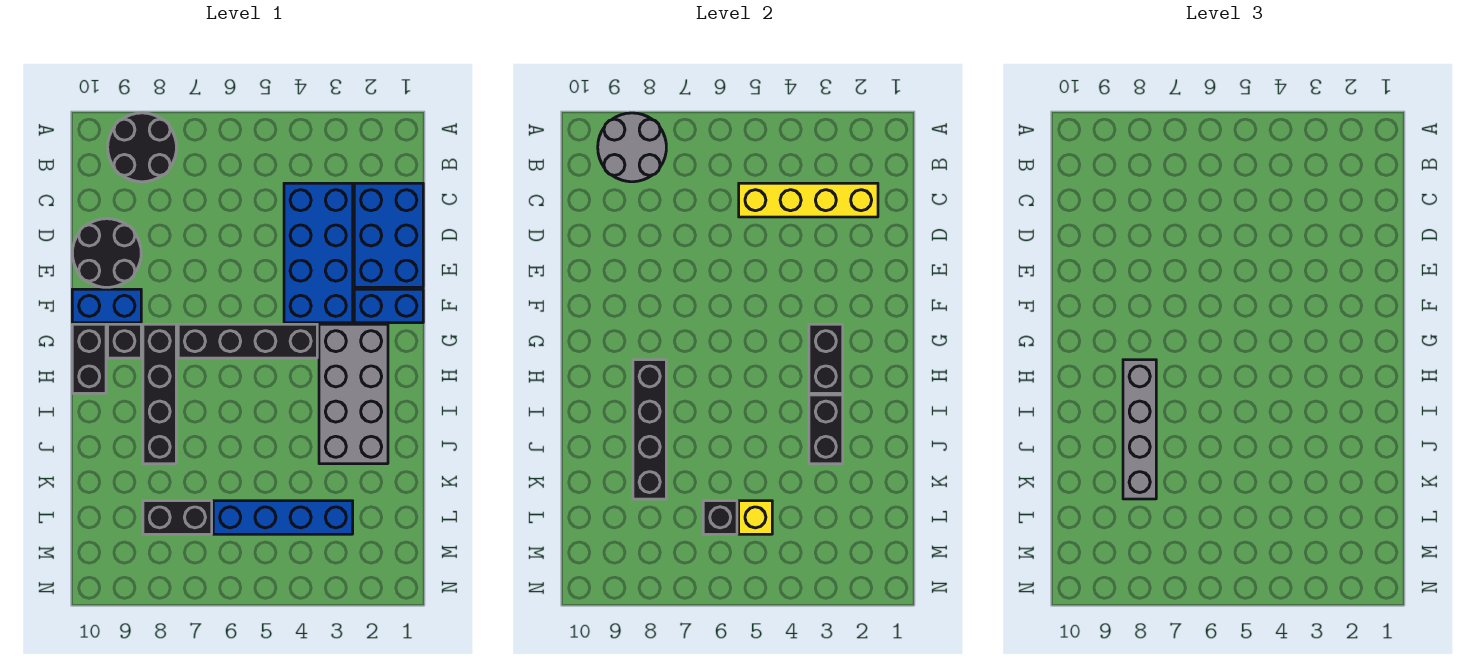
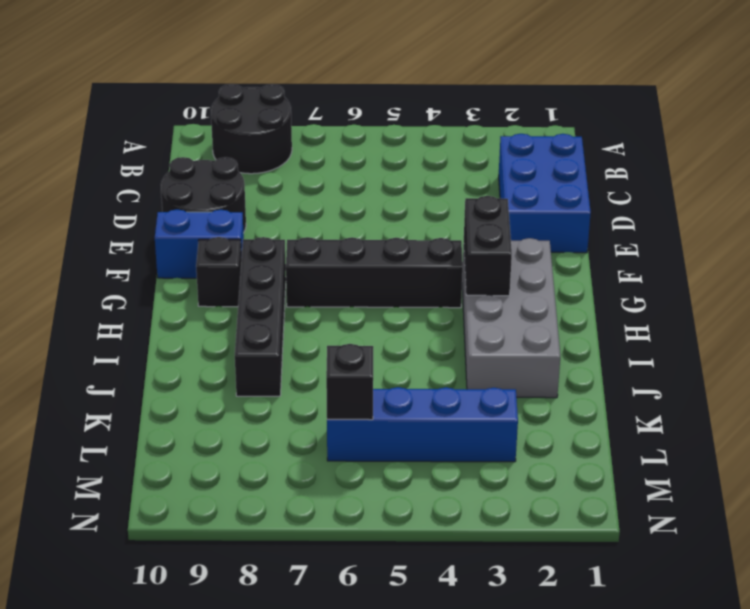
none -> blue brick C3:F4 level 1
none -> blue brick F1:F2 level 1
none -> black brick G10:H10 level 1

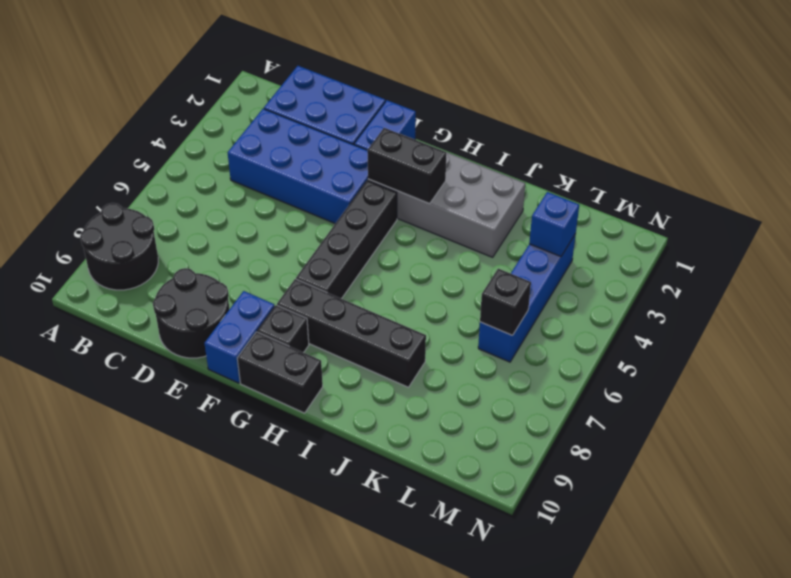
blue brick L3 level 2 -> none
none -> black brick L7:L8 level 1
none -> grey round brick A8:B9 level 2
none -> yellow brick C2:C5 level 2

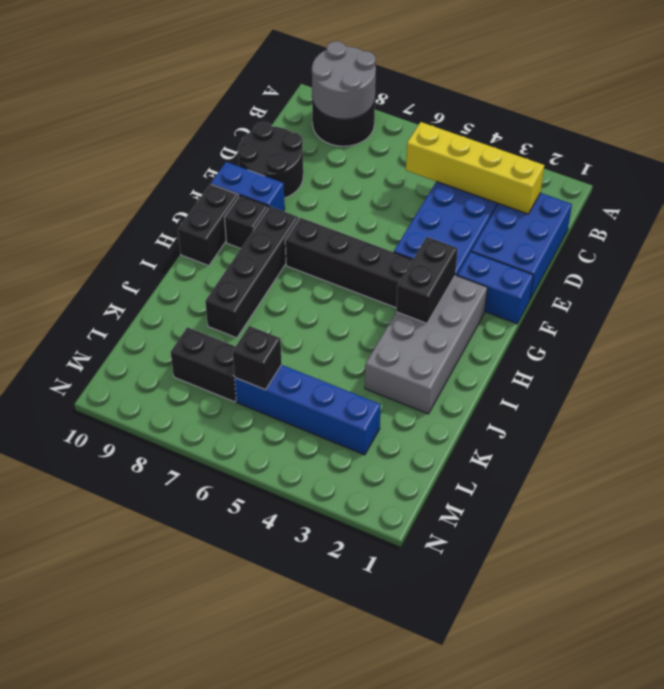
none -> black brick H8:K8 level 2
none -> black brick I3:J3 level 2
none -> yellow brick L5 level 2

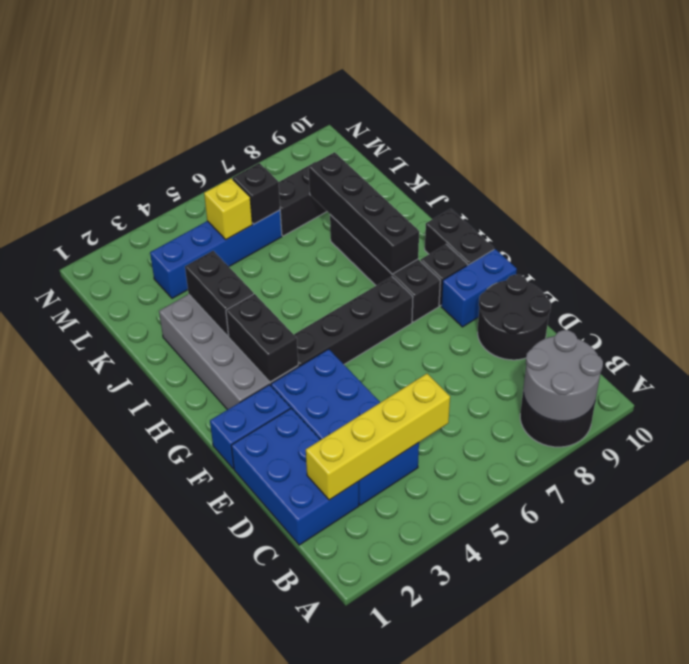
none -> grey brick H8:K8 level 3

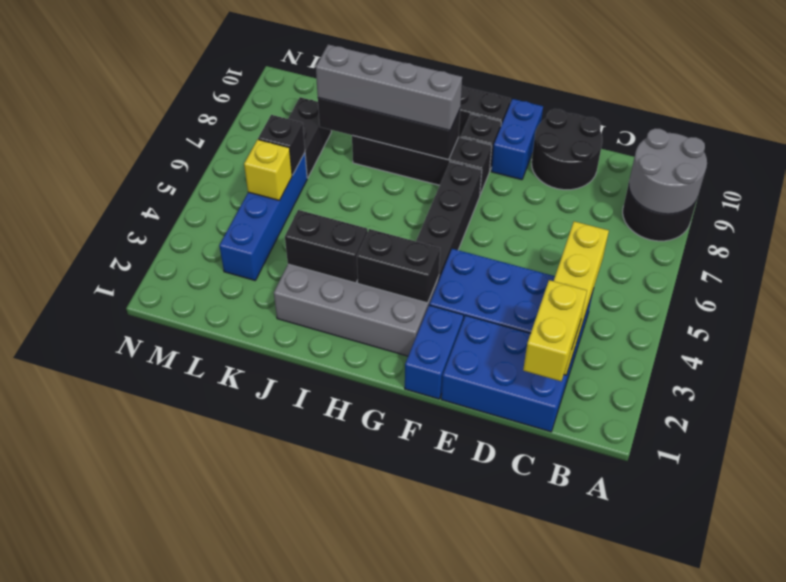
yellow brick C1:C2 level 3 -> none

